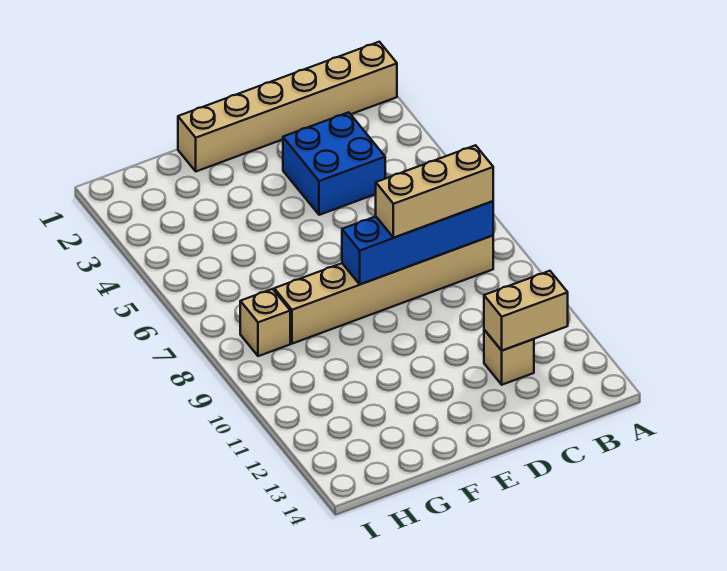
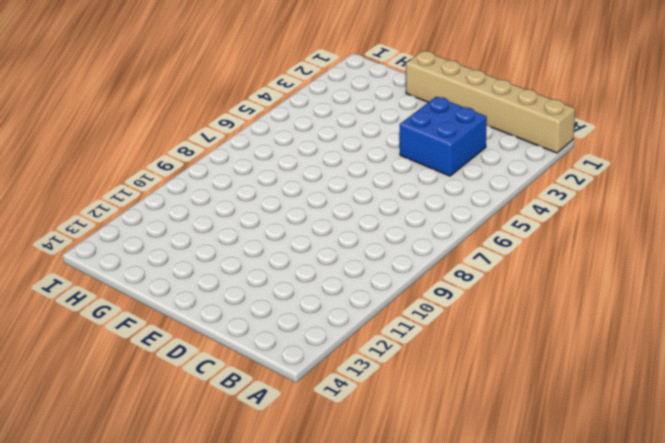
none -> tan brick B8:G8 level 1
none -> tan brick C12 level 1

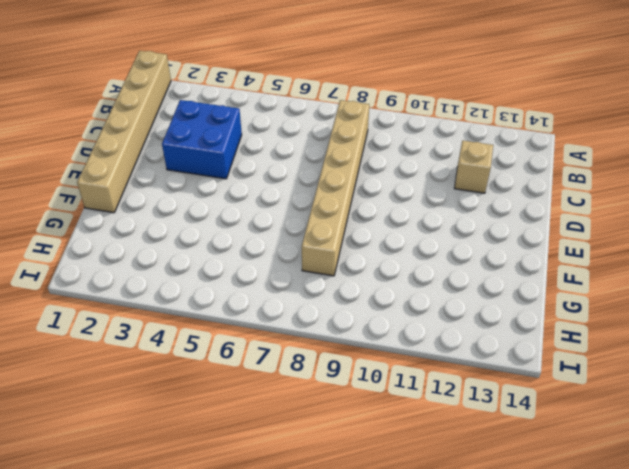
none -> tan brick H8 level 1
none -> blue brick B8:E8 level 2

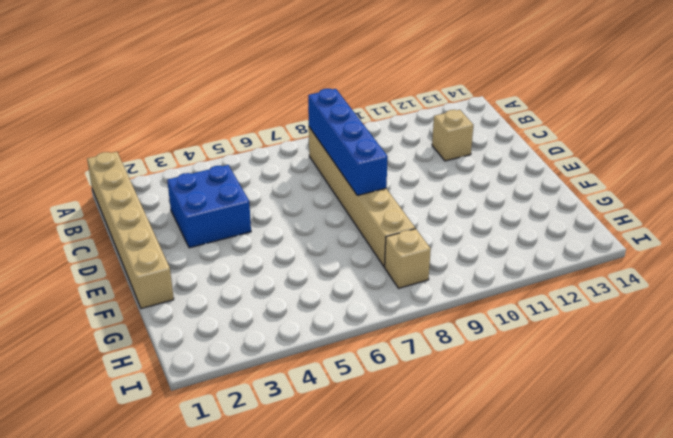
none -> tan brick B12:C12 level 2
none -> tan brick B8:D8 level 3

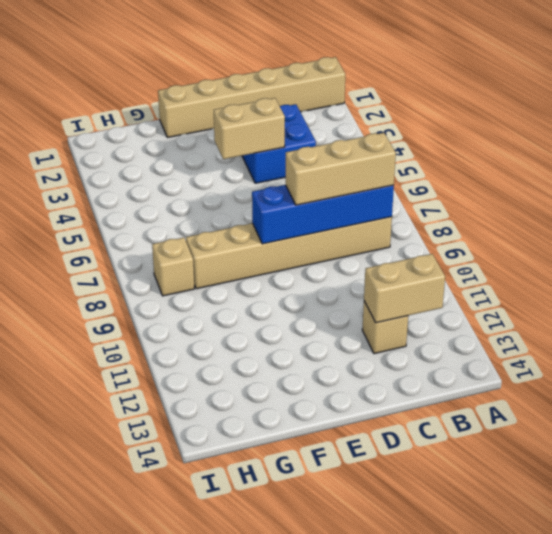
tan brick D4:E4 level 2 -> none

